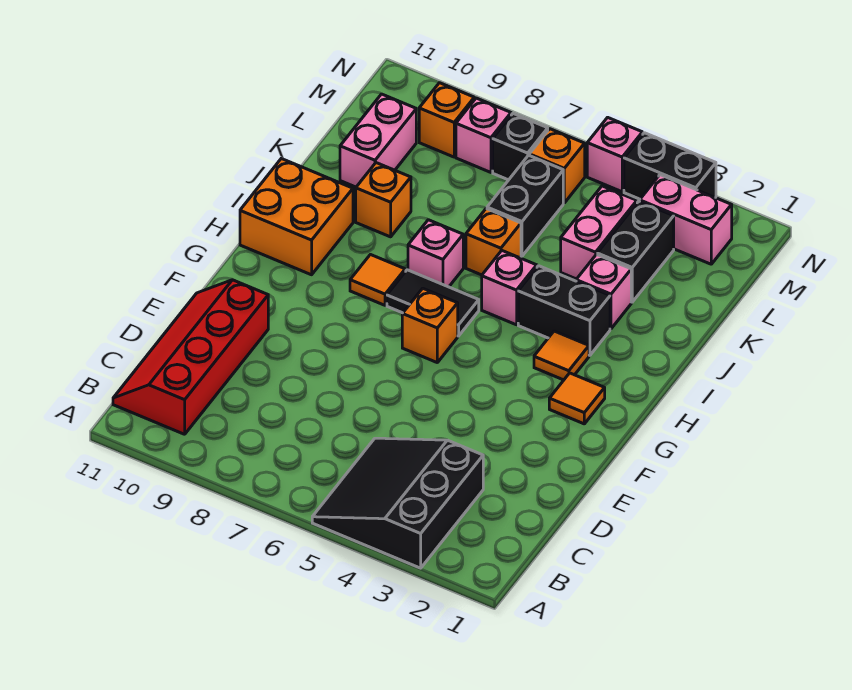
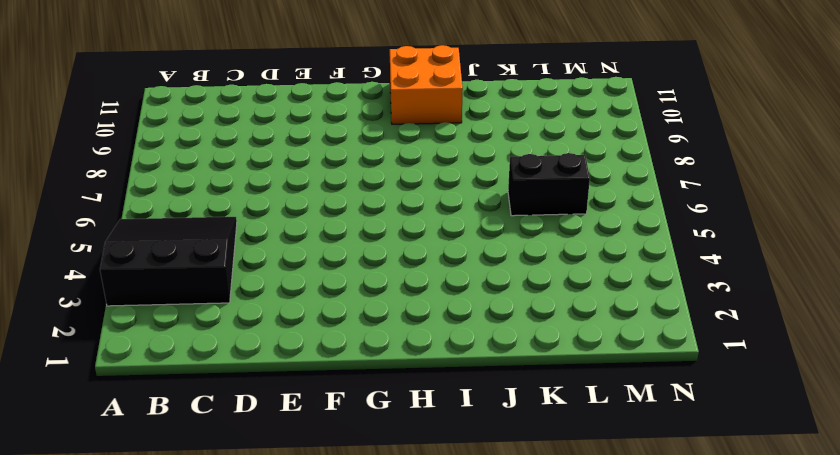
none -> red slope B10:E11 level 1 top 10
none -> orange tile G2 level 1
none -> orange brick G6 level 1

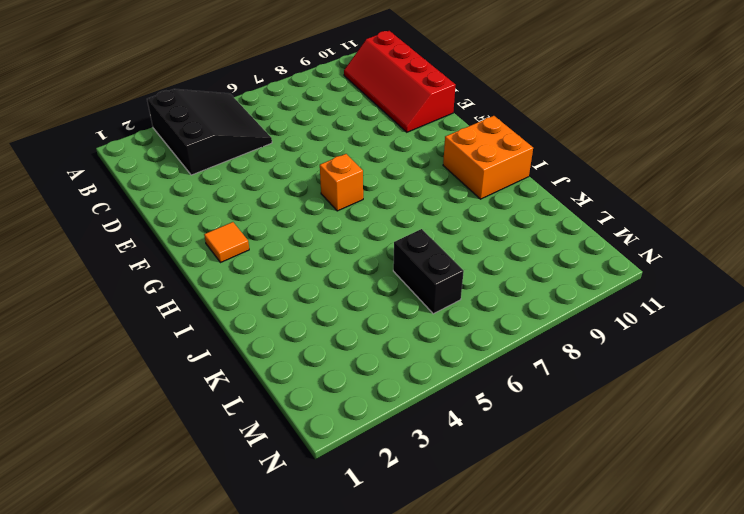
red slope B10:E11 level 1 top 11 -> red slope B10:E11 level 1 top 10
none -> orange tile H3 level 1
none -> black tile H6:H7 level 1
none -> orange tile H8 level 1

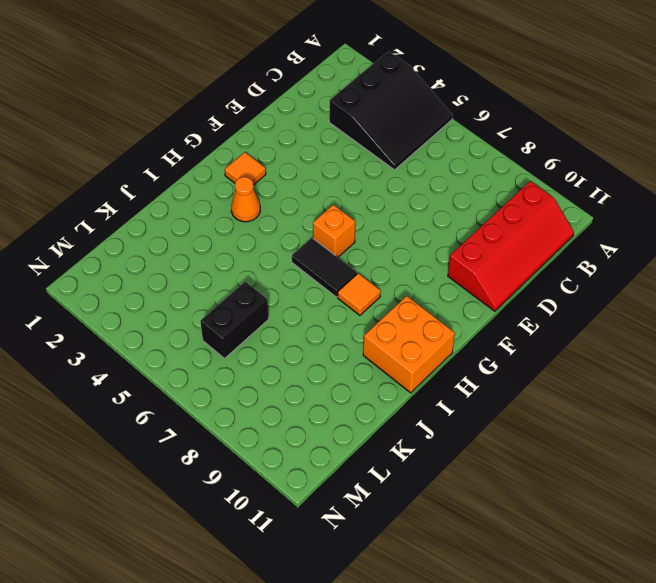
orange cone H3 level 1 -> orange tile H3 level 1
none -> black brick I3:I4 level 1
none -> pink brick I5 level 1
none -> pink brick I7 level 1

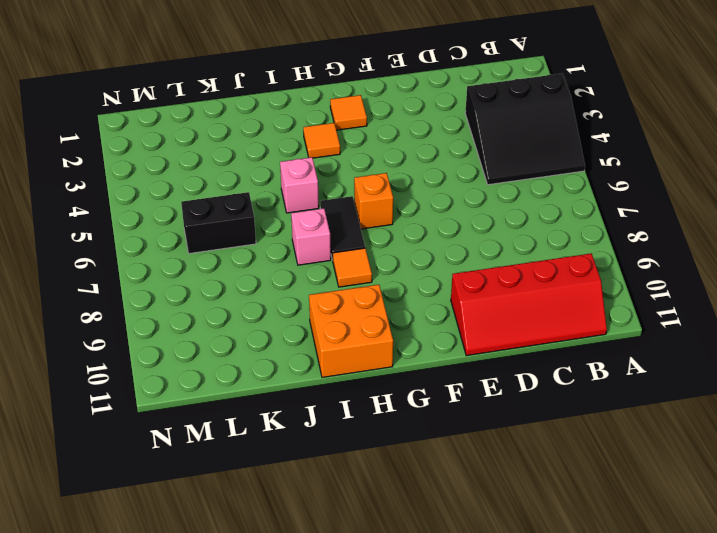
none -> black brick I3:I4 level 1
none -> pink brick J3 level 1
none -> orange brick J6 level 1

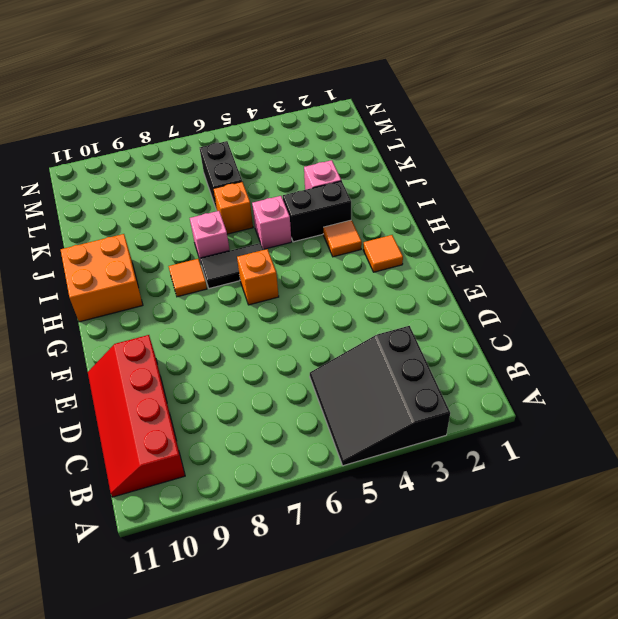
none -> orange brick J9 level 1
none -> black brick K3:L3 level 1
none -> pink brick K4:L4 level 1

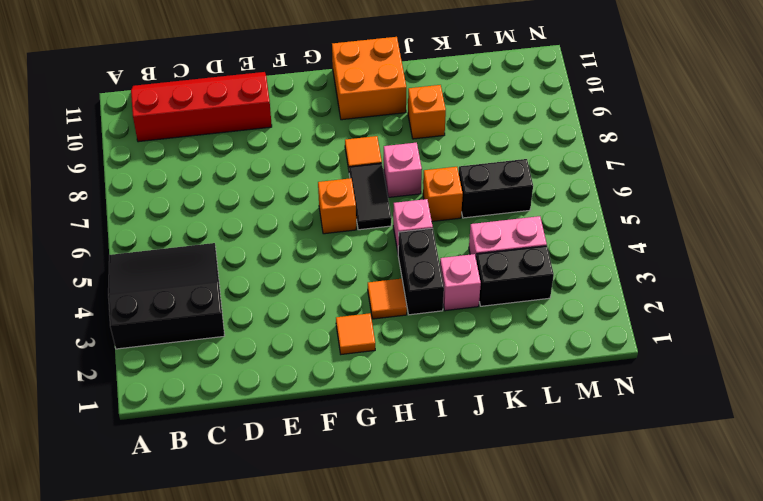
none -> pink brick K10:L10 level 1
none -> pink brick M2:M3 level 1
none -> orange brick M6 level 1

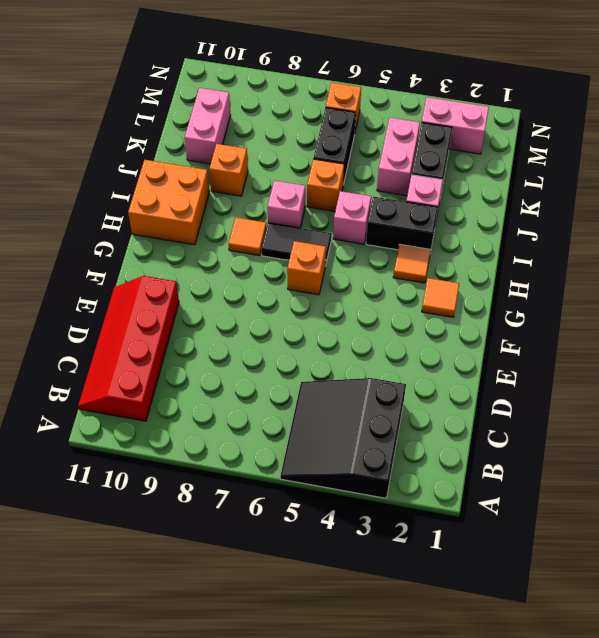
none -> black brick M7 level 1
none -> pink brick M8 level 1
none -> orange brick M9 level 1

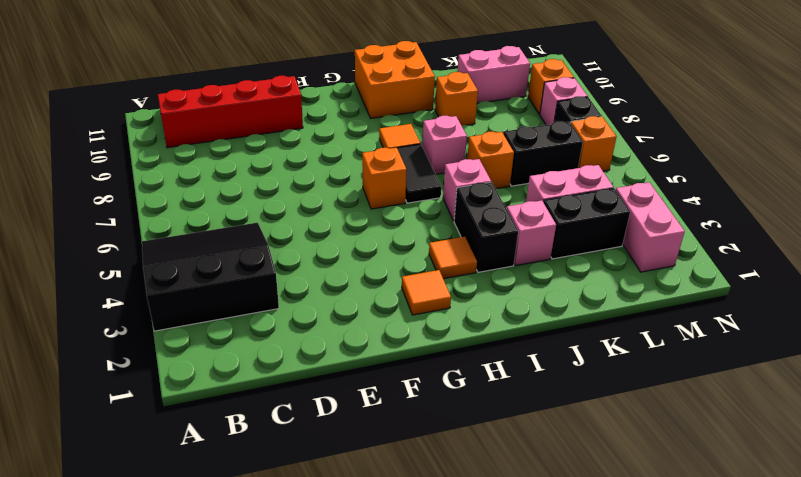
none -> black brick N3:N4 level 1
none -> pink brick N5 level 1

